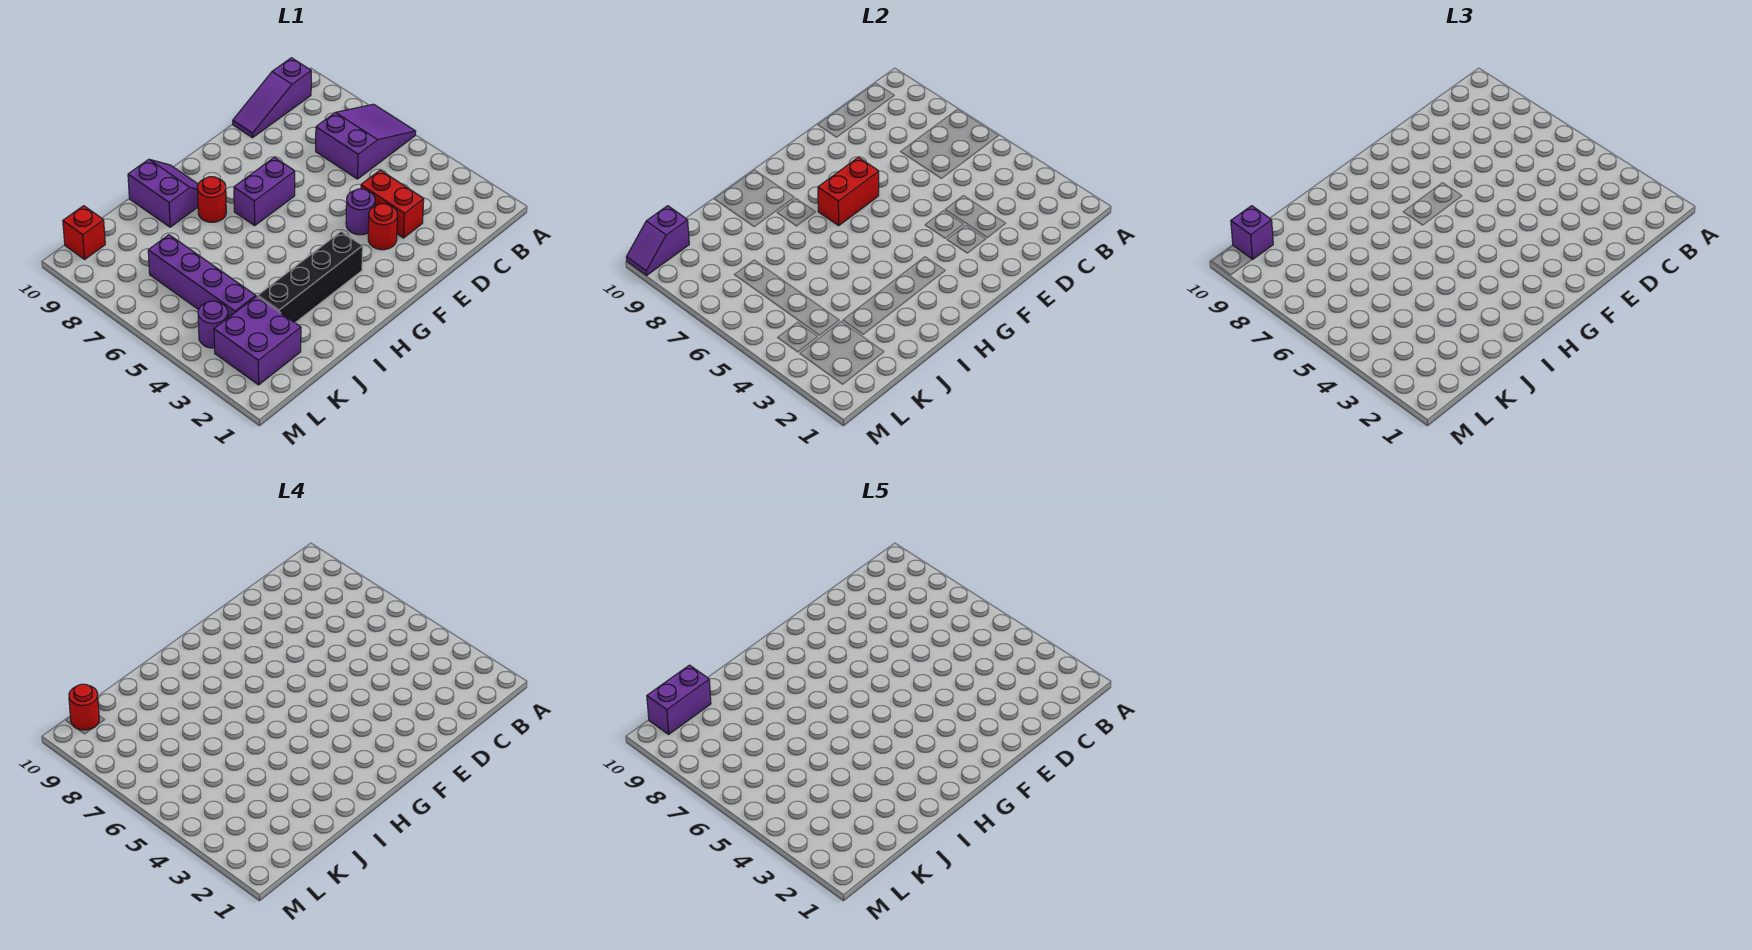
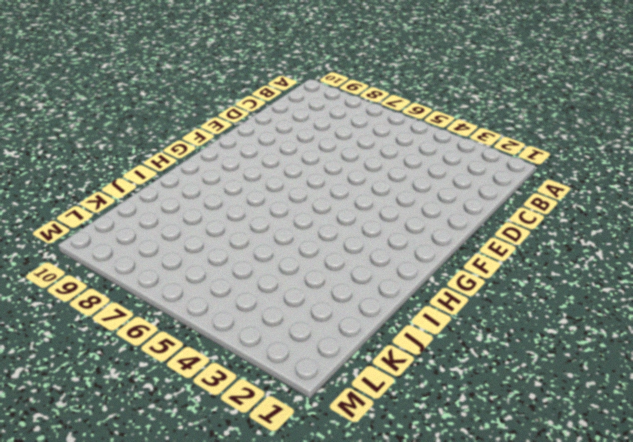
none -> purple slope A6:C7 level 1 top C
none -> purple slope B10:D10 level 1 top B
none -> red brick D3:D4 level 1

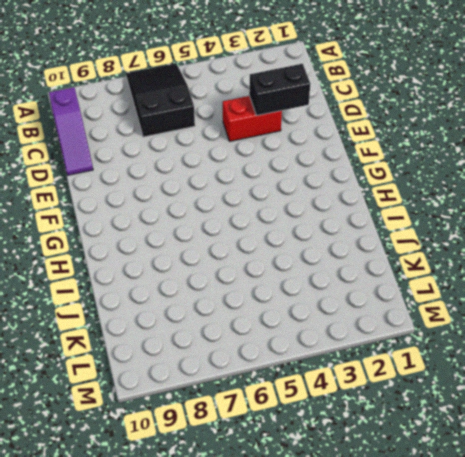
black slope A6:C7 level 1 top C -> purple slope A6:C7 level 1 top C
black brick D2:D3 level 2 -> none
none -> red round brick E3 level 1
none -> purple round brick E4 level 1
none -> purple brick F7:G7 level 1

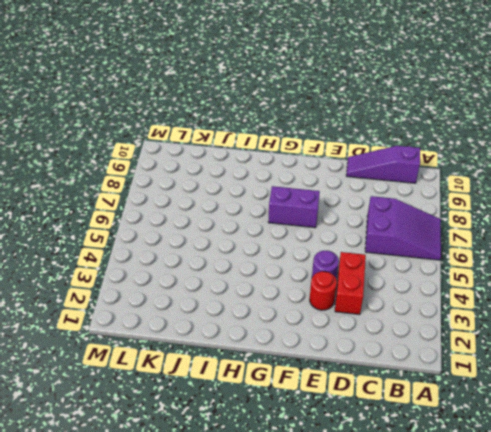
none -> black brick G3:J3 level 1
none -> red round brick H8 level 1
none -> purple slope H9:I10 level 1 top I

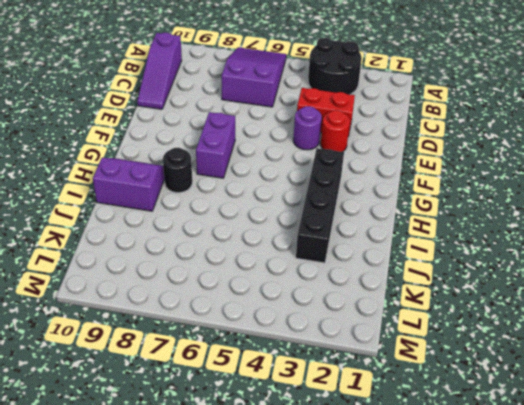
black round brick A3:B4 level 1 -> none
black round brick H8 level 1 -> red round brick H8 level 1
none -> purple brick K2:L3 level 1
none -> purple brick K4:K7 level 1
none -> purple round brick L4 level 1

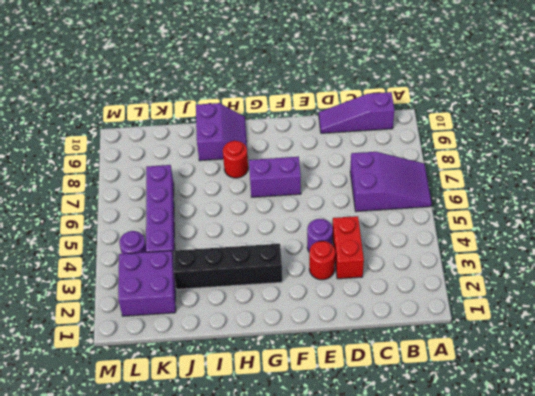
none -> red brick L10 level 1
none -> red brick F7:G7 level 2
none -> purple slope L10:M10 level 2 top L

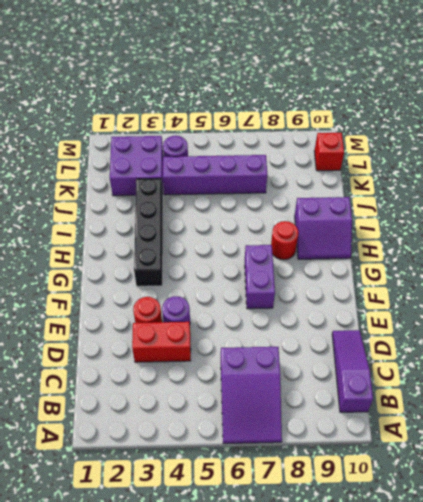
none -> red brick F7:G7 level 2
none -> purple slope L10:M10 level 2 top L
none -> purple brick L10 level 3

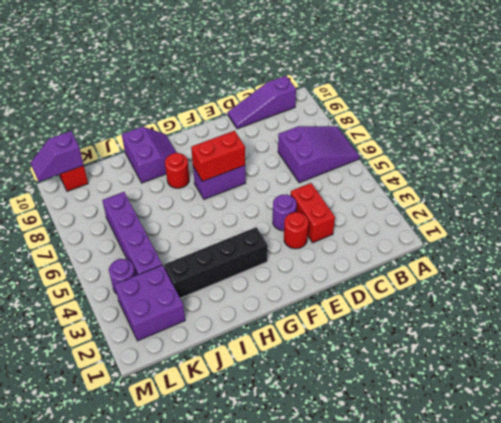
none -> purple brick L10 level 3
none -> red round brick L10 level 4
none -> purple brick K10:L10 level 5

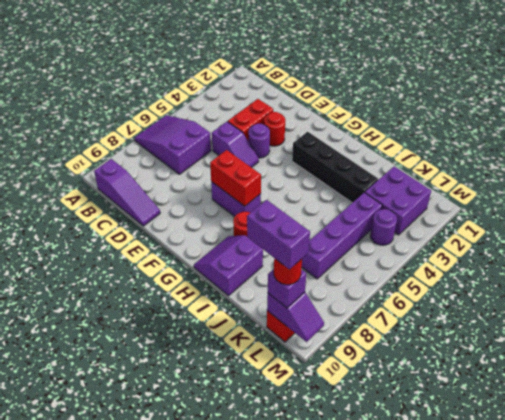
purple slope D5:E5 level 1 top D -> none

